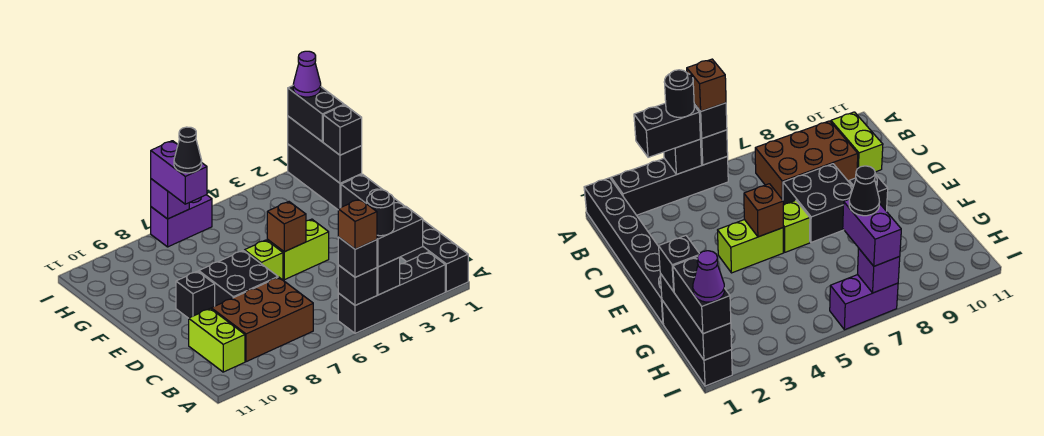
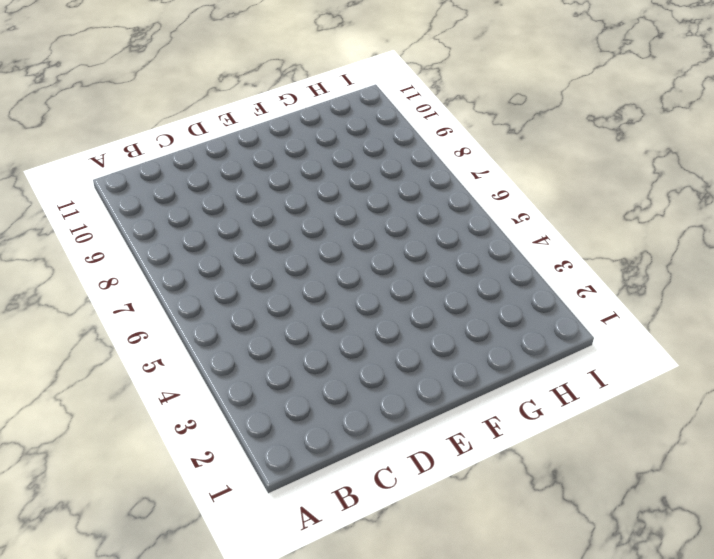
none -> black brick A1:F1 level 1
none -> black brick A2:A5 level 1
none -> brown brick B7:C9 level 1

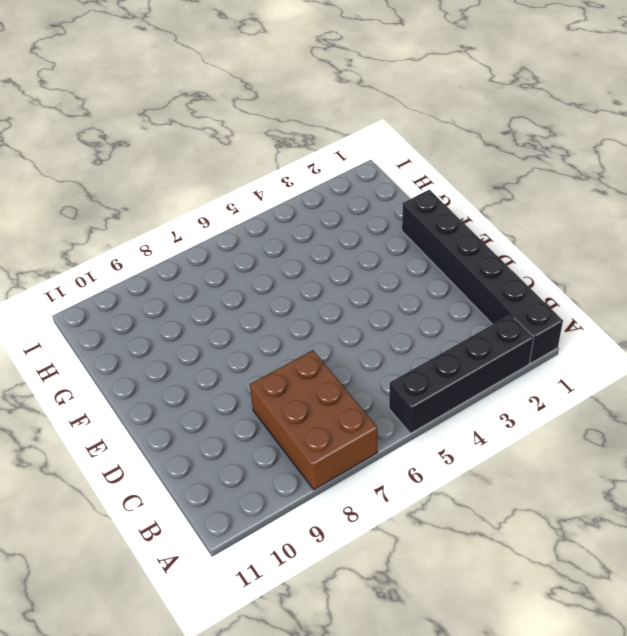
brown brick A7:C8 level 1 -> brown brick B7:C9 level 1
none -> lime brick B10:C10 level 1
none -> black brick D7:E8 level 1
none -> lime brick E4:E5 level 1

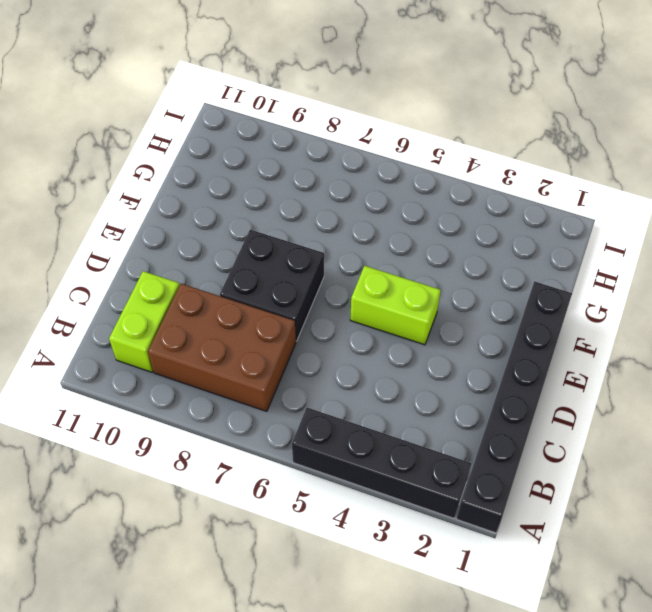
none -> lime brick E6 level 1
none -> black brick E9 level 1
none -> black brick G1:I1 level 1

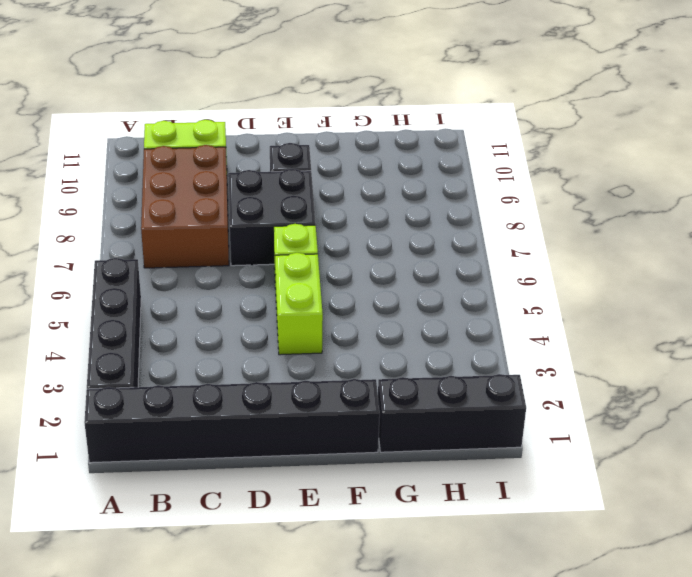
none -> purple brick I6:I7 level 1
none -> black brick A4 level 2
none -> black brick A5 level 2

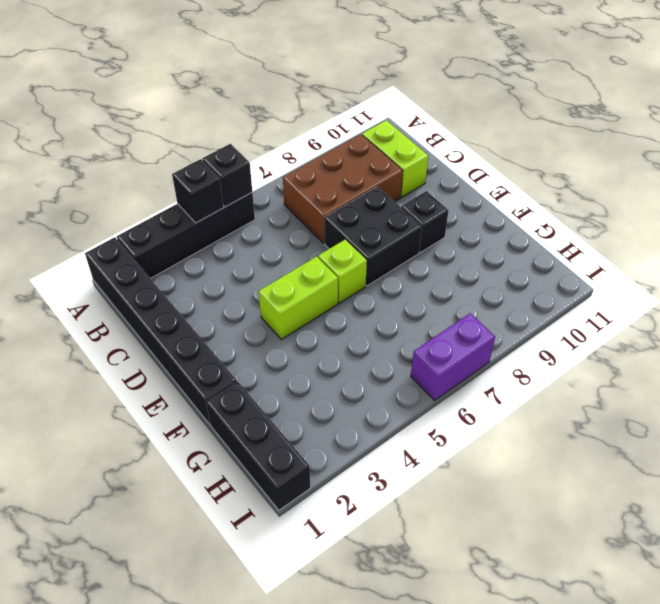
none -> brown brick E5 level 2
none -> black brick G1:I1 level 2
none -> purple brick I7 level 2

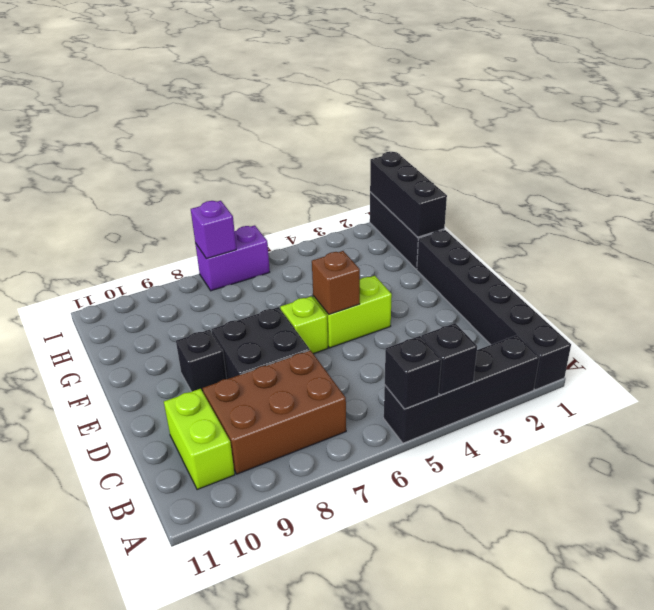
none -> black brick A3:A4 level 3
none -> black brick A5 level 3
none -> black brick G1 level 3

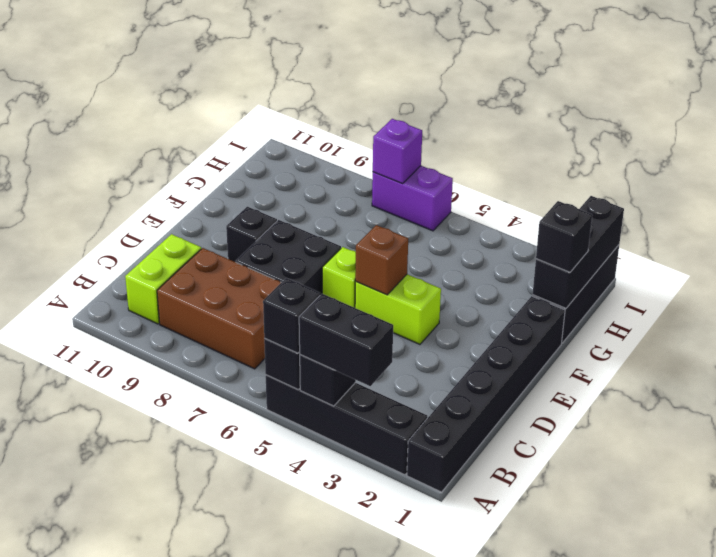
none -> black brick H1:I1 level 3
none -> purple brick H7:I7 level 3
none -> black round brick A4 level 4

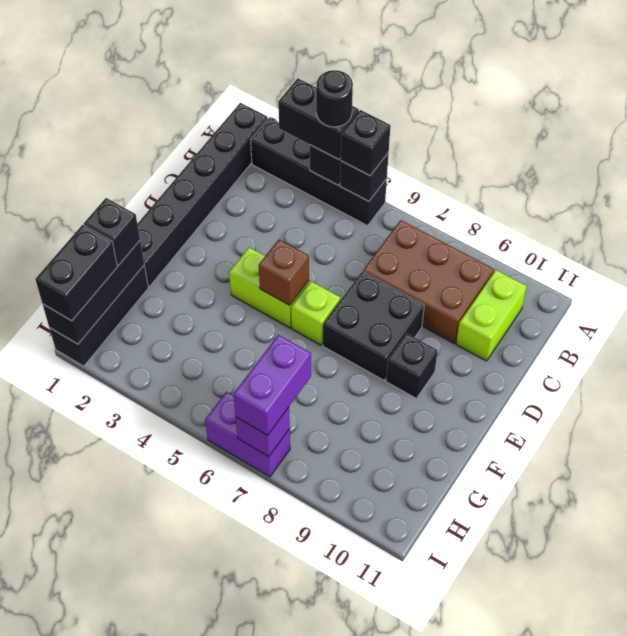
none -> brown brick A5 level 4
none -> black cone H7 level 4
none -> purple cone I1 level 4

